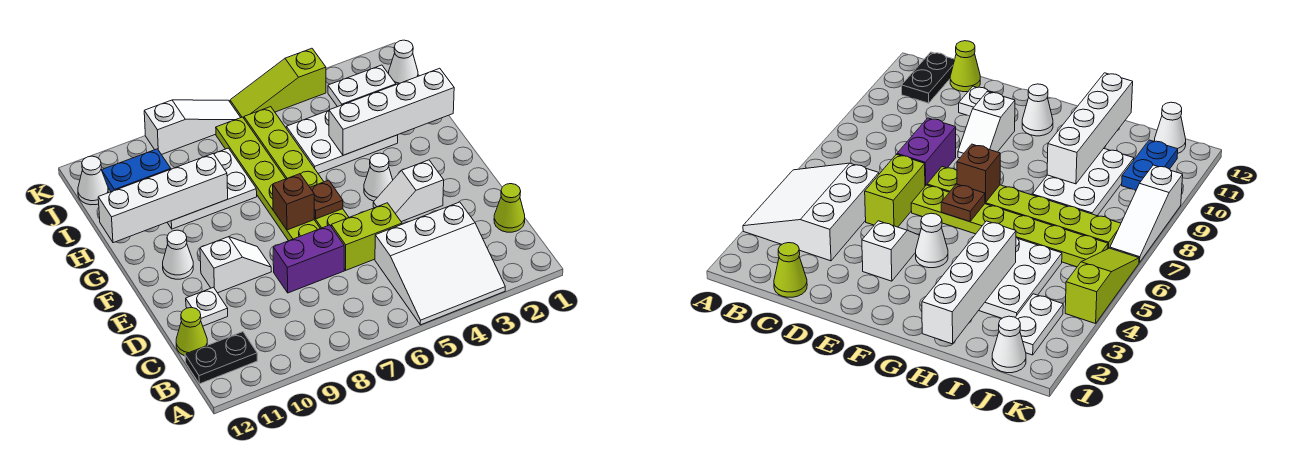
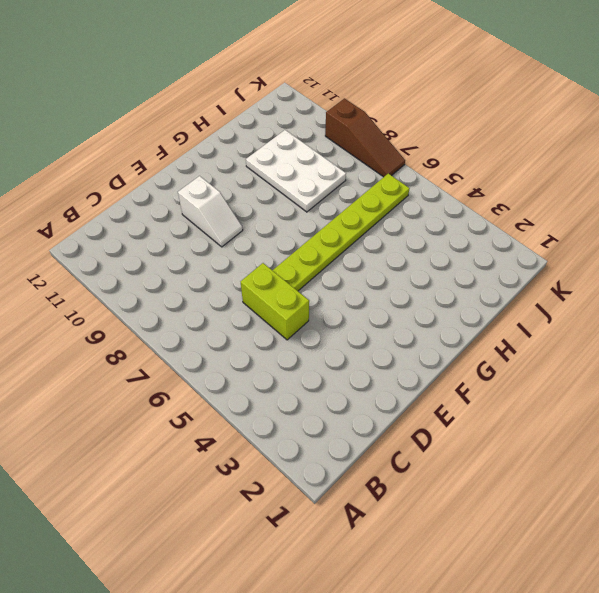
brown slope K7:K9 level 1 top 9 -> white slope K7:K9 level 1 top 9
none -> white slope A3:C5 level 1 top C
none -> black plate B11:B12 level 1
none -> lime cone C1 level 1

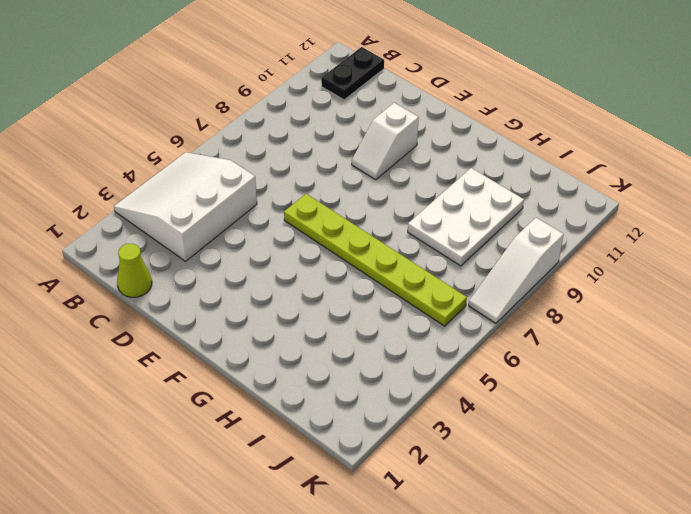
none -> lime cone C12 level 1
none -> lime brick D5:D6 level 1
none -> purple brick D7:D8 level 1

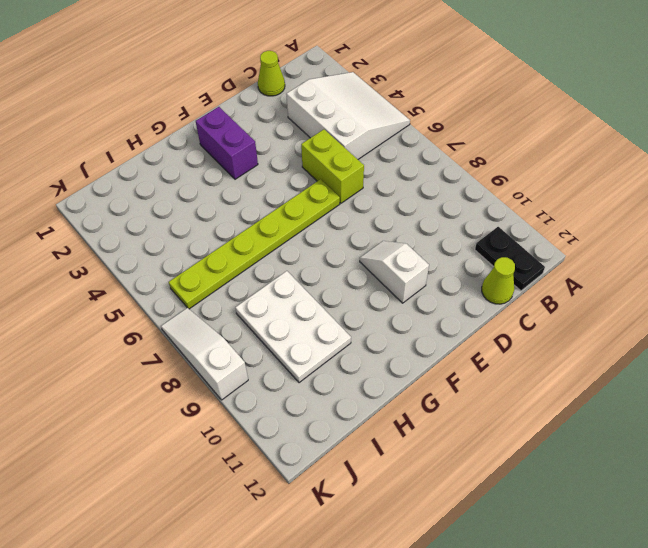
purple brick F2:F3 level 1 -> purple brick D7:D8 level 1
none -> white plate D11 level 1
none -> white slope E3:E4 level 1 top 3
none -> lime plate E7:J7 level 1

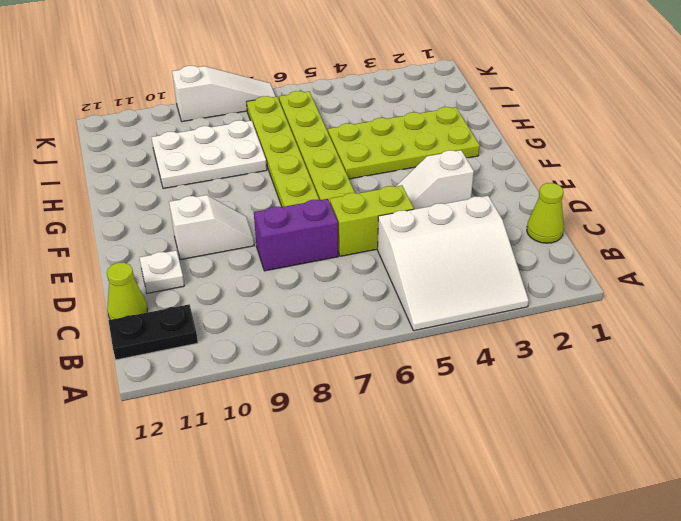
lime plate G2:H5 level 1 -> white plate H3:I5 level 1
none -> white cone F4 level 1
none -> white cone F11 level 1
none -> white cone J1 level 1

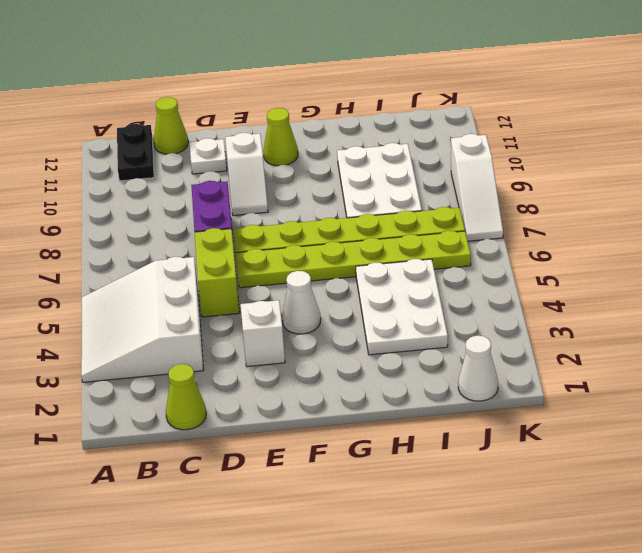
lime cone F11 level 1 -> white cone F11 level 1
none -> white plate J2:J3 level 1
none -> blue plate J10:J11 level 1
none -> white cone J12 level 1

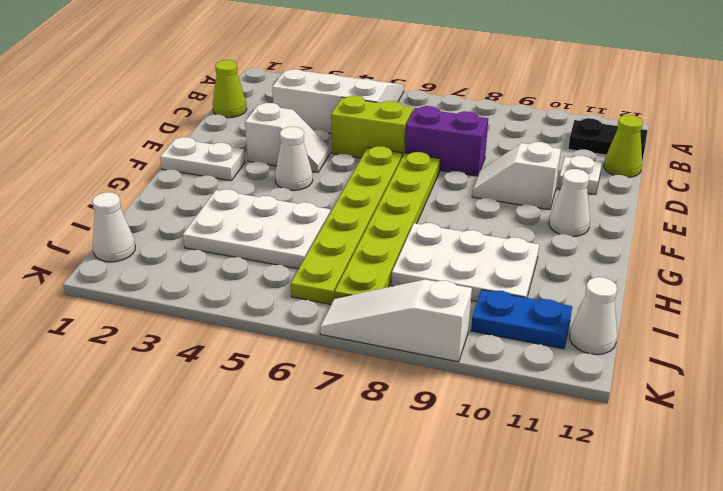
white plate F1:F2 level 1 -> white plate J2:J3 level 1
none -> lime slope K4:K6 level 1 top 4
none -> brown plate F6 level 2
none -> brown brick F7 level 2

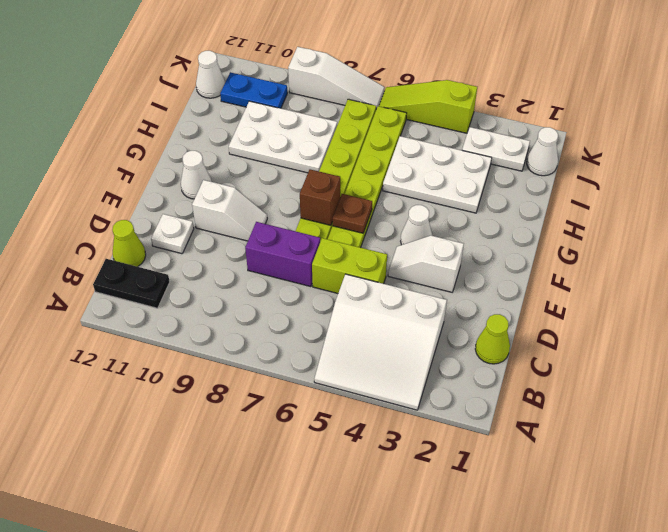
none -> white brick H1:H4 level 2
none -> white brick H9:H12 level 2

